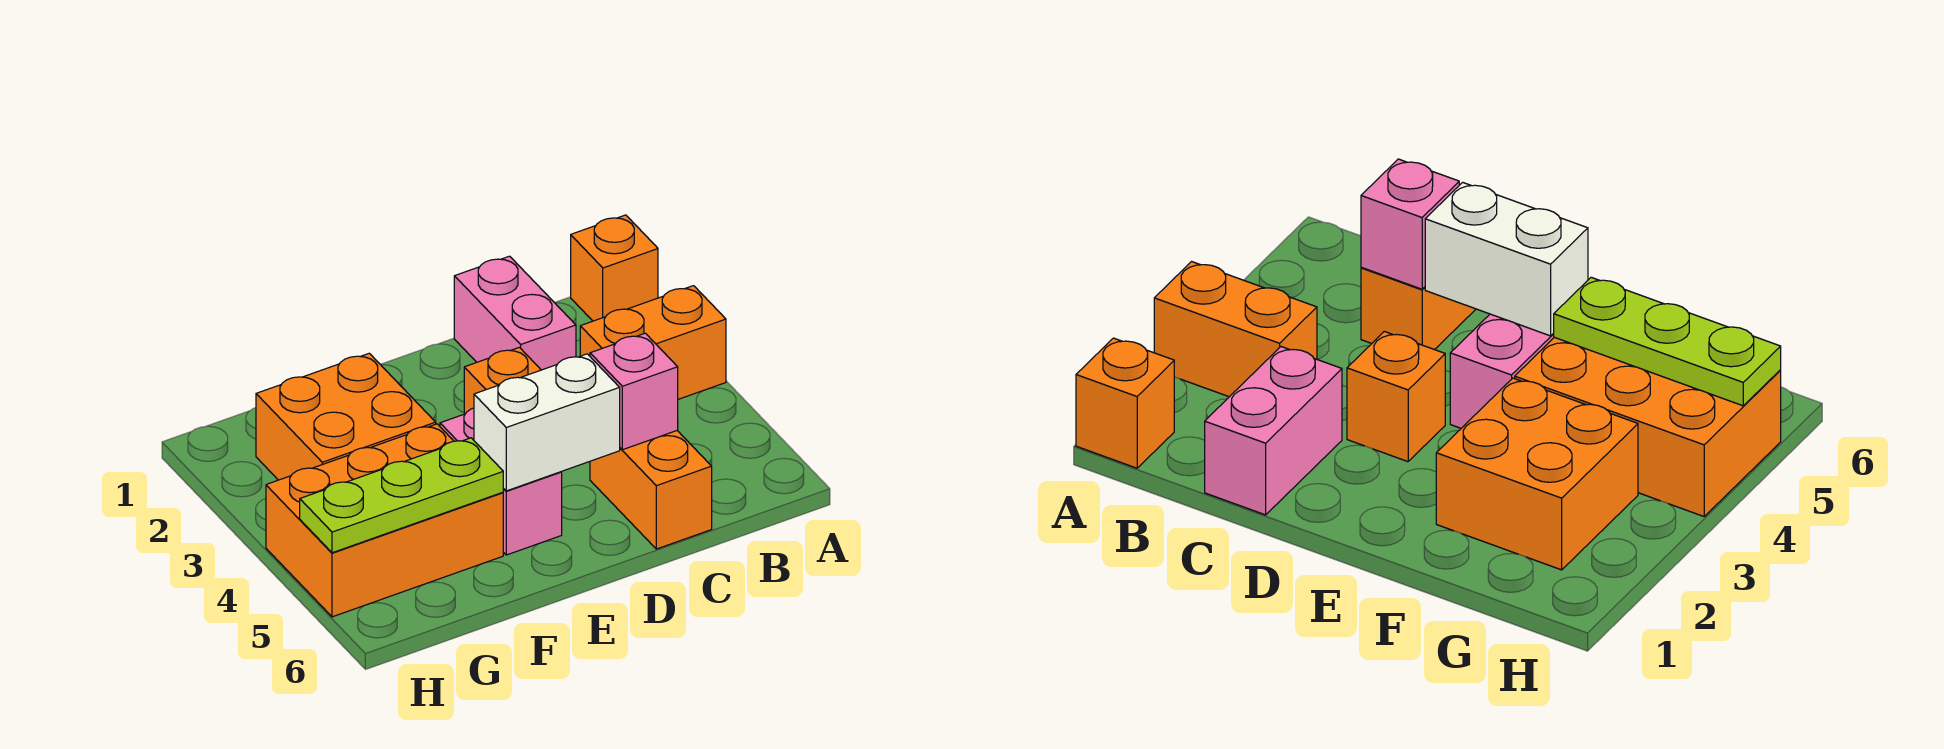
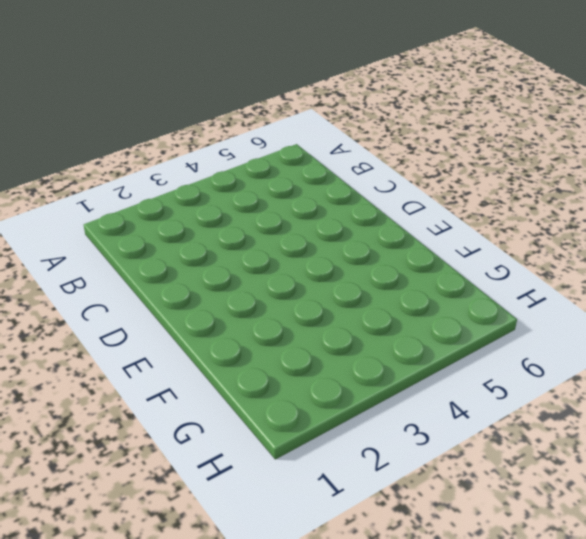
none -> orange brick A1 level 1
none -> orange brick A3:B3 level 1

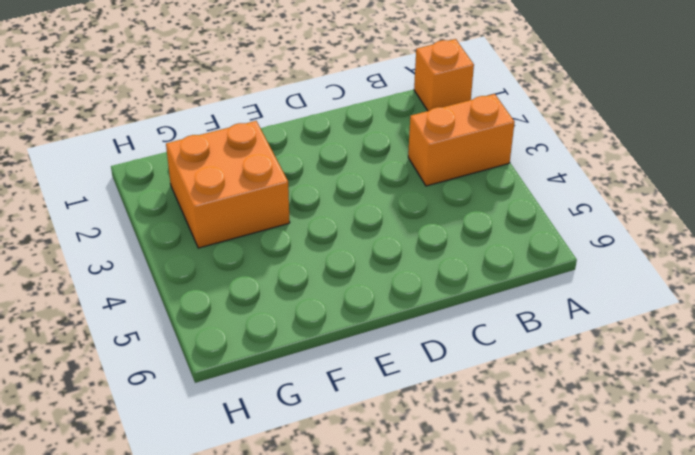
none -> pink brick C1:C2 level 1
none -> orange brick C5:C6 level 1

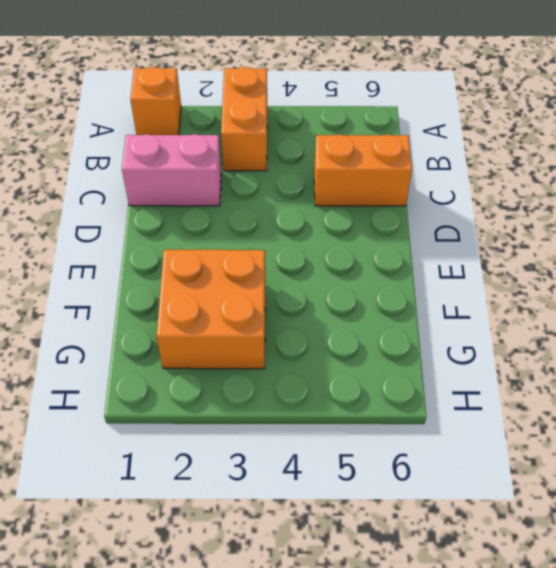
none -> orange brick D3 level 1
none -> pink brick E4:E5 level 1

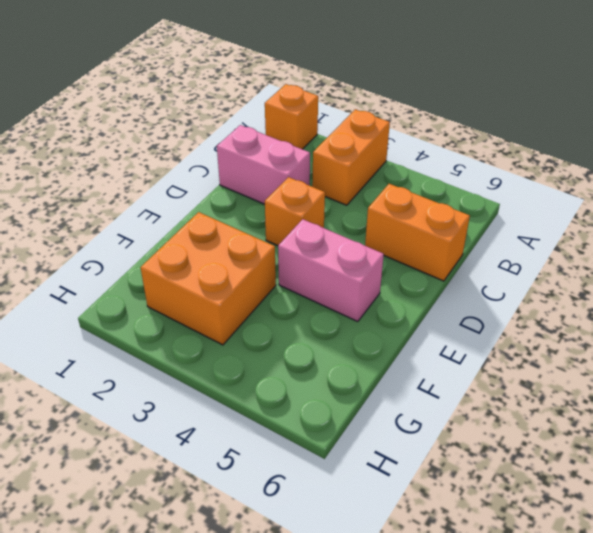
none -> orange brick F4:H5 level 1
none -> pink brick C5 level 2

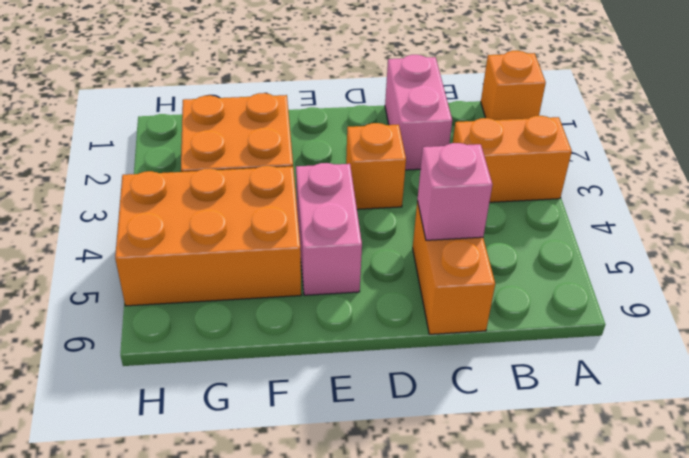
none -> white brick D5:E5 level 2
none -> lime plate F5:H5 level 2

